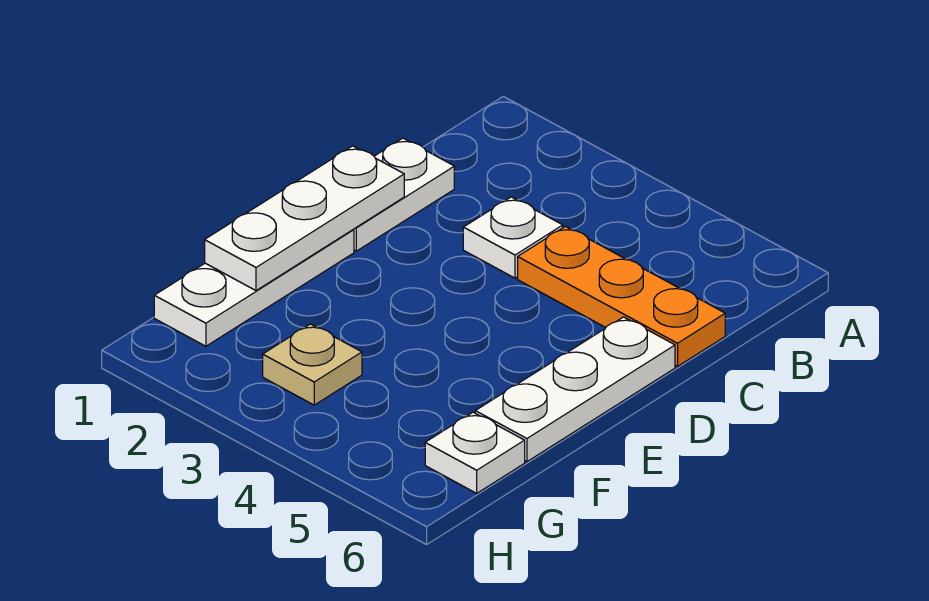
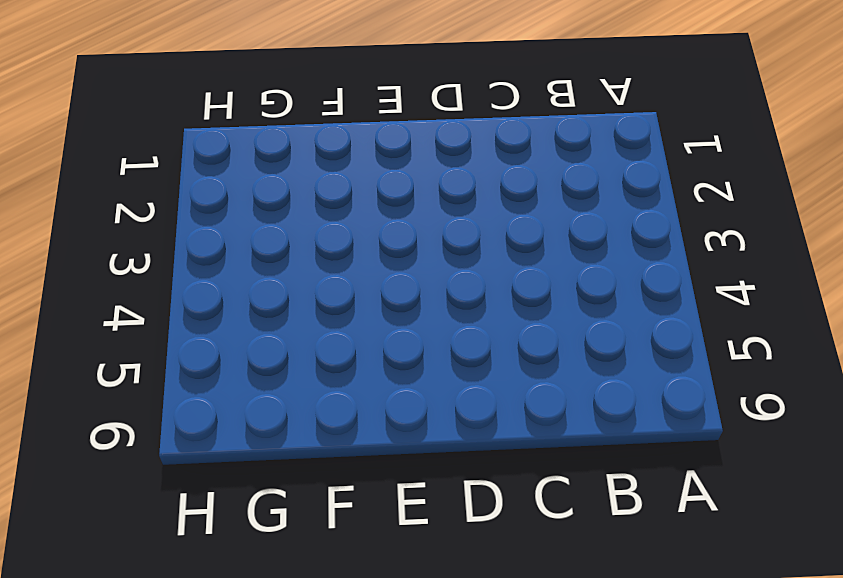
none -> white plate C1:D1 level 1
none -> white plate C3 level 1

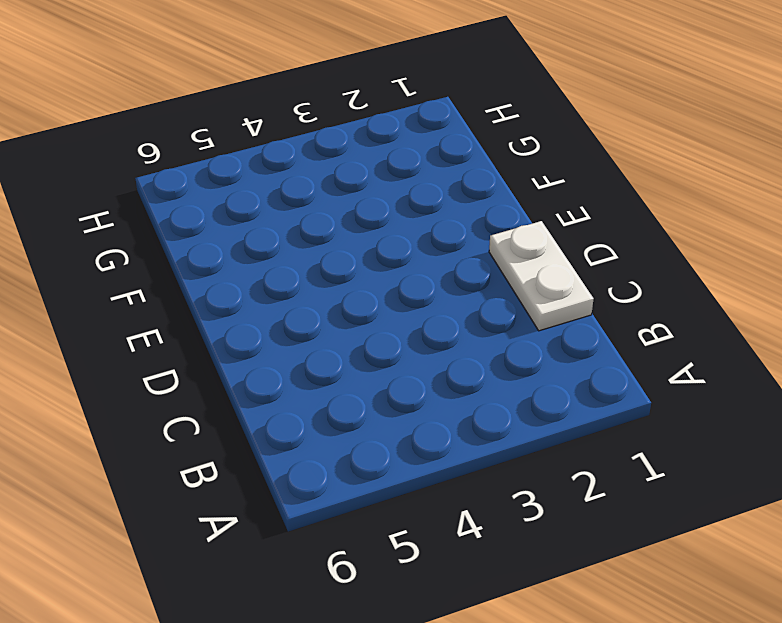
none -> white plate C3 level 1
none -> orange plate C4:C6 level 1

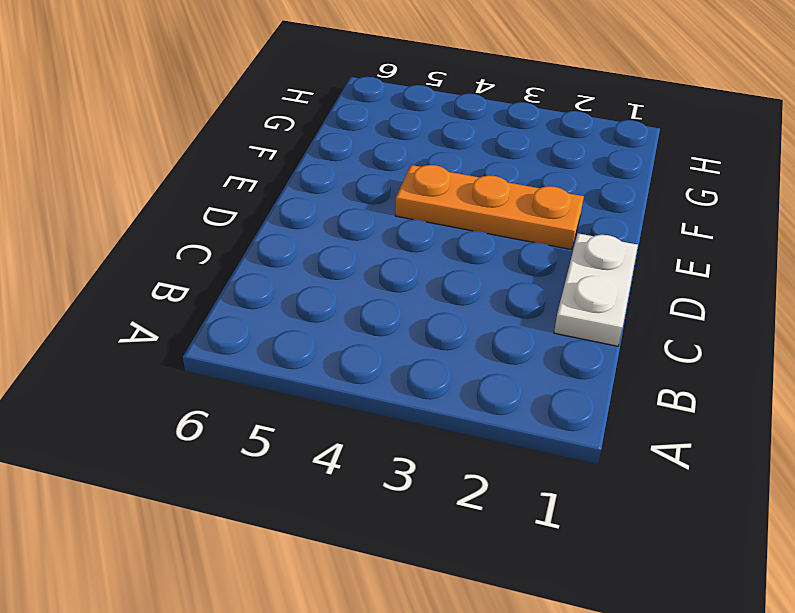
orange plate E2:E4 level 1 -> orange plate C4:C6 level 1
none -> white plate C3 level 1
none -> white plate D6:F6 level 1

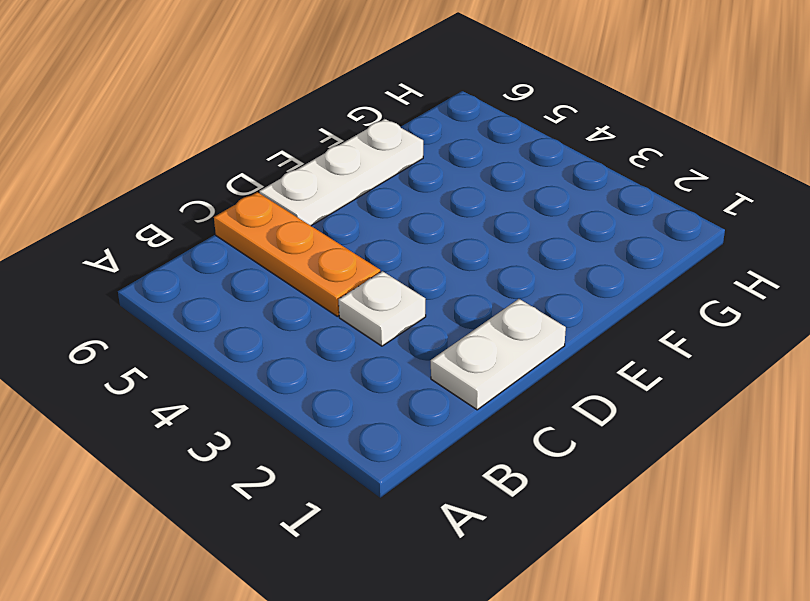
none -> white plate E1:G1 level 1
none -> tan plate G3 level 1

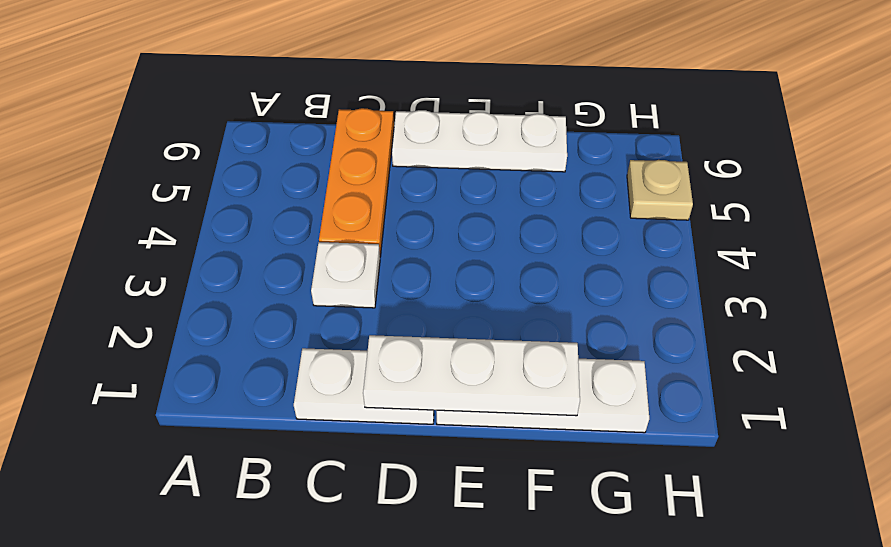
tan plate H5 level 1 -> tan plate G3 level 1
none -> white plate G6 level 1

